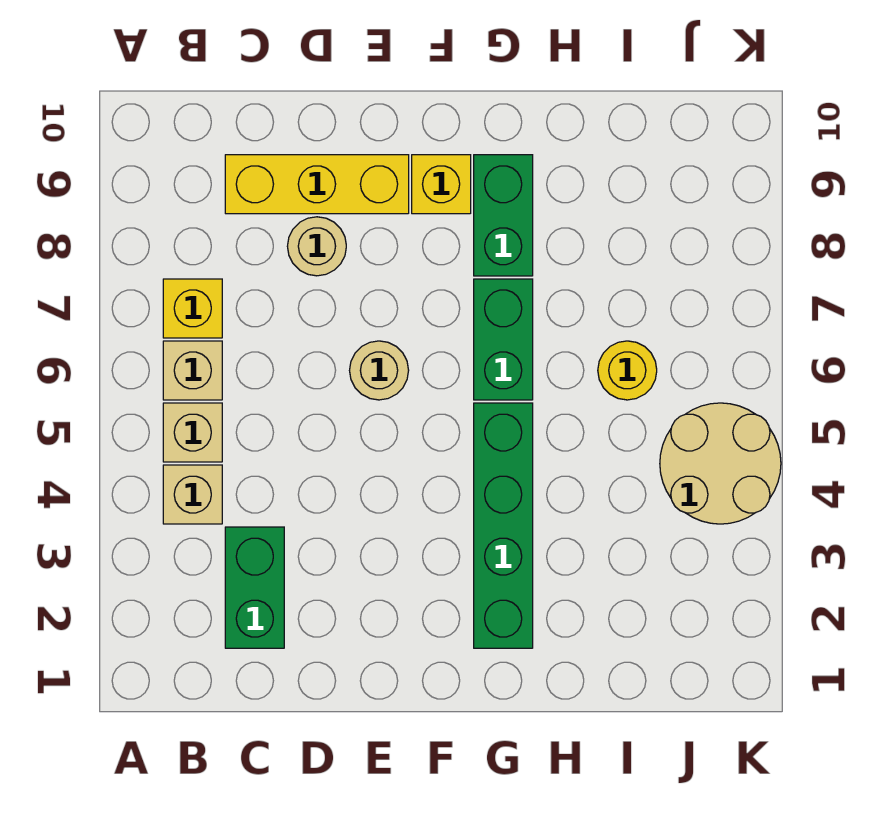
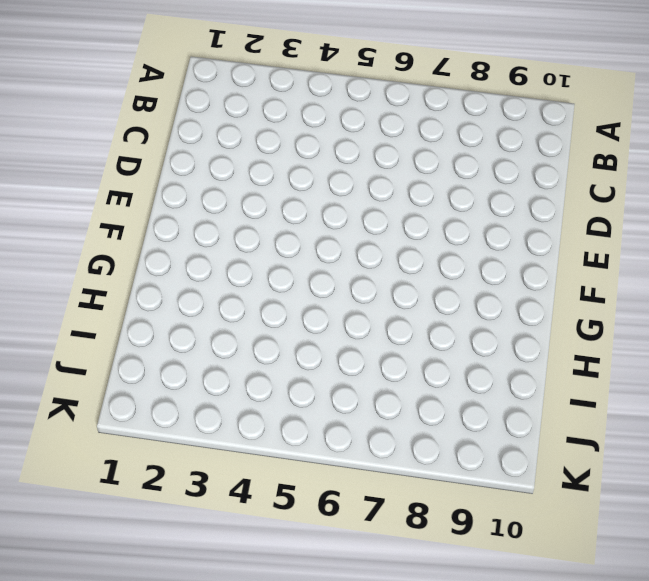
none -> tan brick B4 level 1
none -> tan brick B5 level 1
none -> tan brick B6 level 1

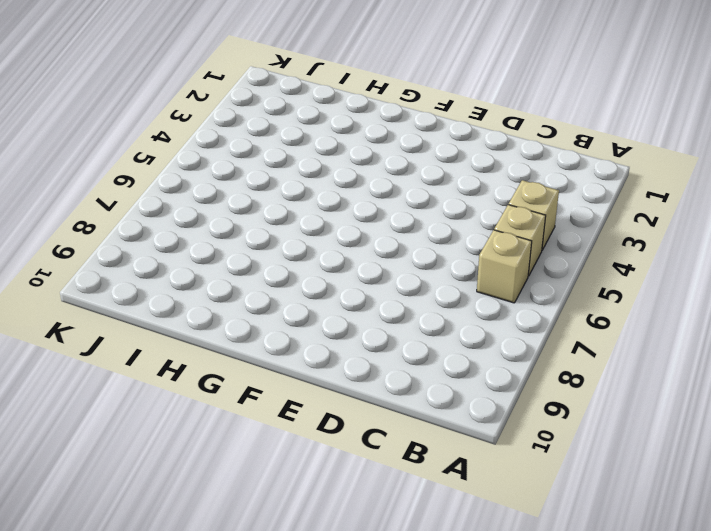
none -> yellow brick B7 level 1
none -> green brick C2:C3 level 1
none -> yellow brick C9:E9 level 1

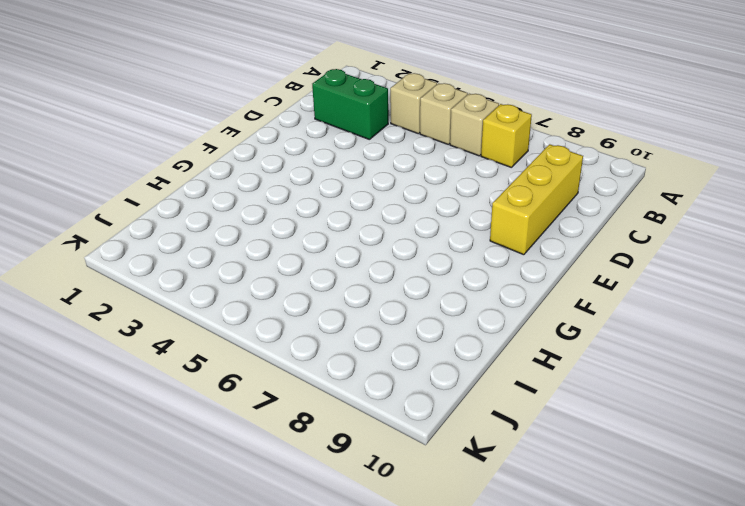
none -> tan round brick D8 level 1
none -> tan round brick E6 level 1
none -> yellow brick F9 level 1

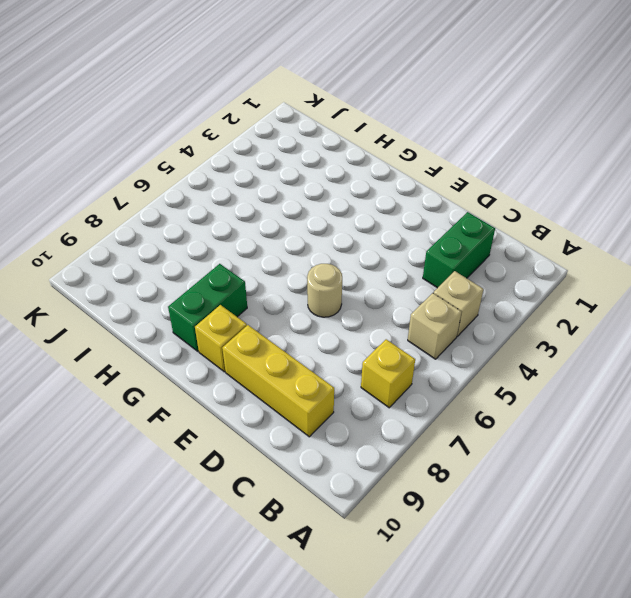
none -> tan brick B6 level 1
none -> tan round brick D8 level 1
none -> green brick G2:G5 level 1

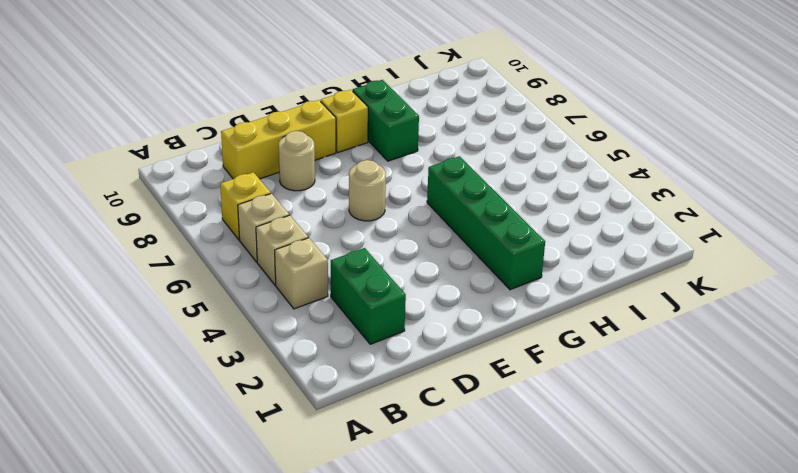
none -> green brick G6:G7 level 1
none -> yellow round brick I6 level 1
none -> tan round brick J4:K5 level 1

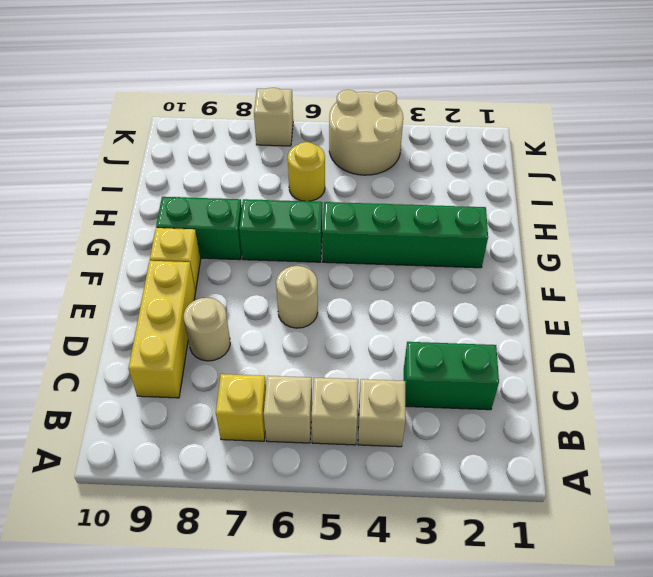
tan brick K7 level 1 -> none

